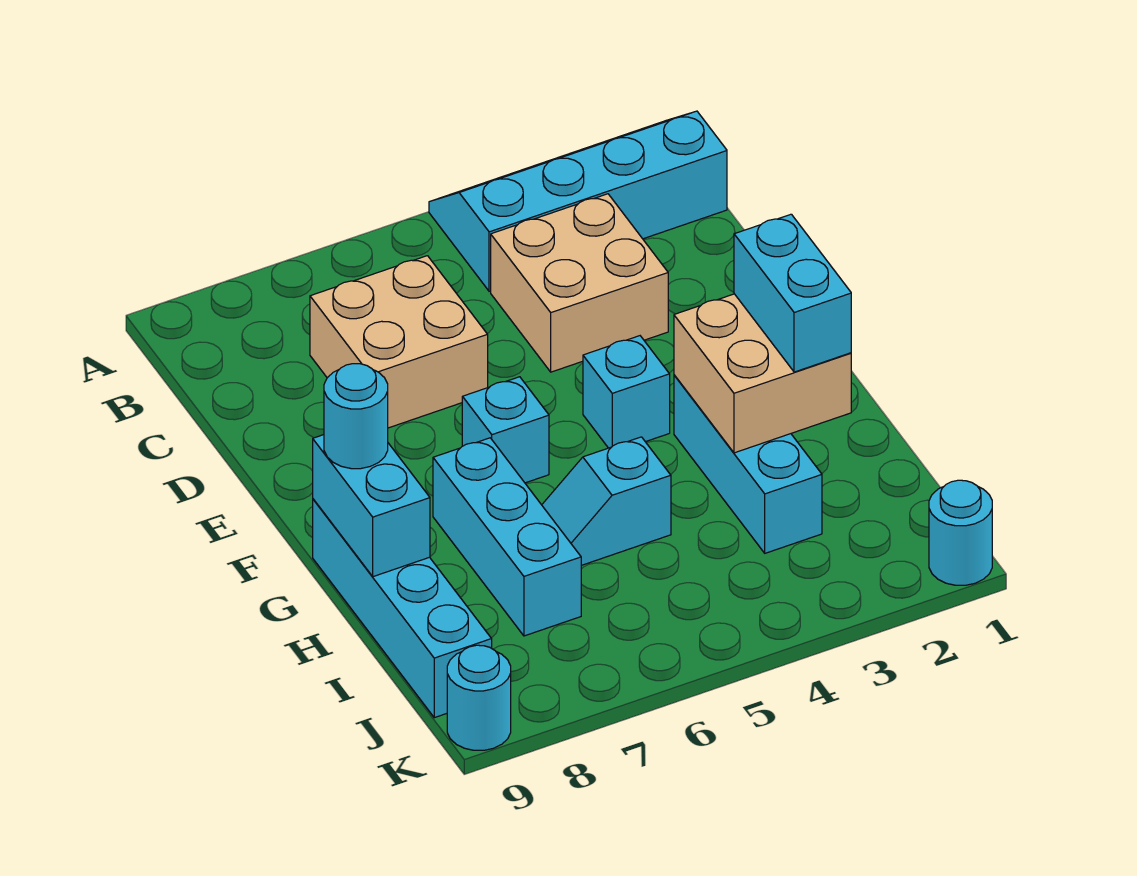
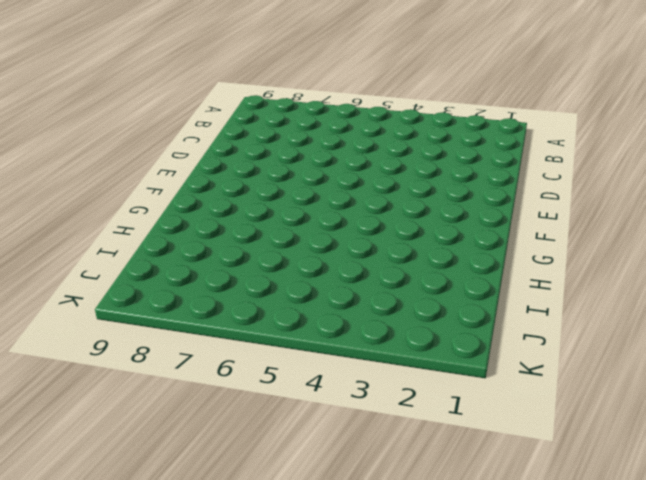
none -> cyan slope A1:B4 level 1 top B
none -> tan brick C3:D4 level 1
none -> tan brick C6:D7 level 1

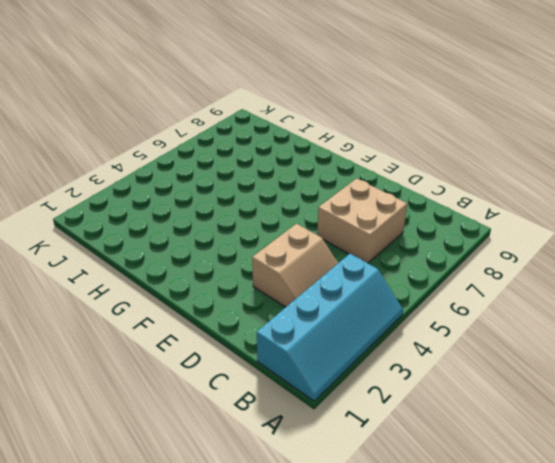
tan slope C3:D4 level 1 top D -> tan brick C3:D4 level 1
none -> cyan brick F4 level 1
none -> cyan brick F6 level 1
none -> cyan brick G3:I3 level 1

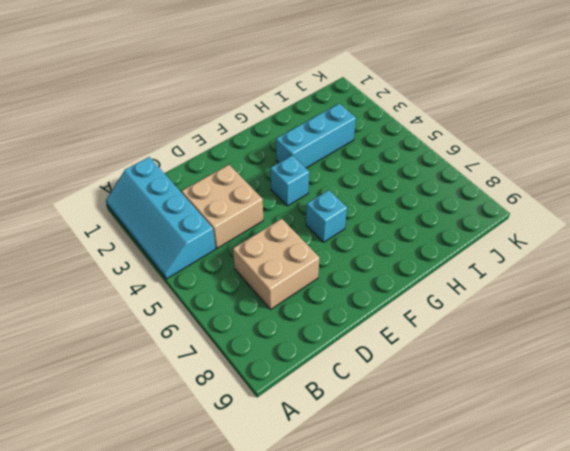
none -> cyan brick G7:I7 level 1
none -> cyan brick G9:J9 level 1
none -> cyan slope H5:H6 level 1 top 5

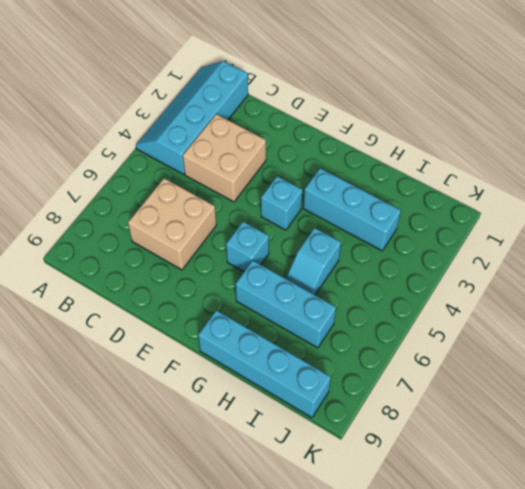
none -> cyan round brick K1 level 1
none -> cyan round brick K9 level 1
none -> tan brick G2:H3 level 2

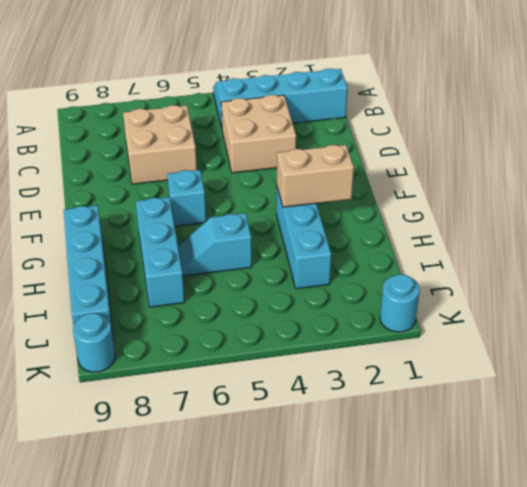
tan brick G2:G3 level 2 -> tan brick G2:H3 level 2
none -> cyan brick F4 level 1
none -> cyan brick G9:H9 level 2
none -> cyan brick G2:H2 level 3

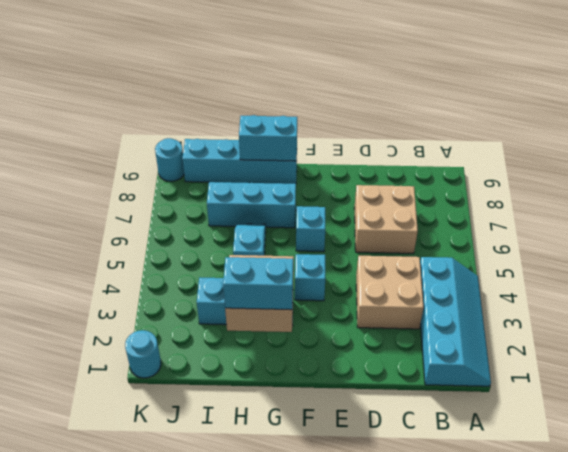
none -> cyan round brick G9 level 3

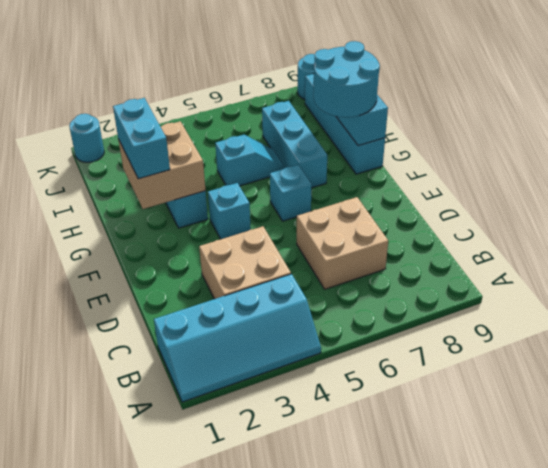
cyan round brick G8:H9 level 3 -> cyan round brick G9 level 3

